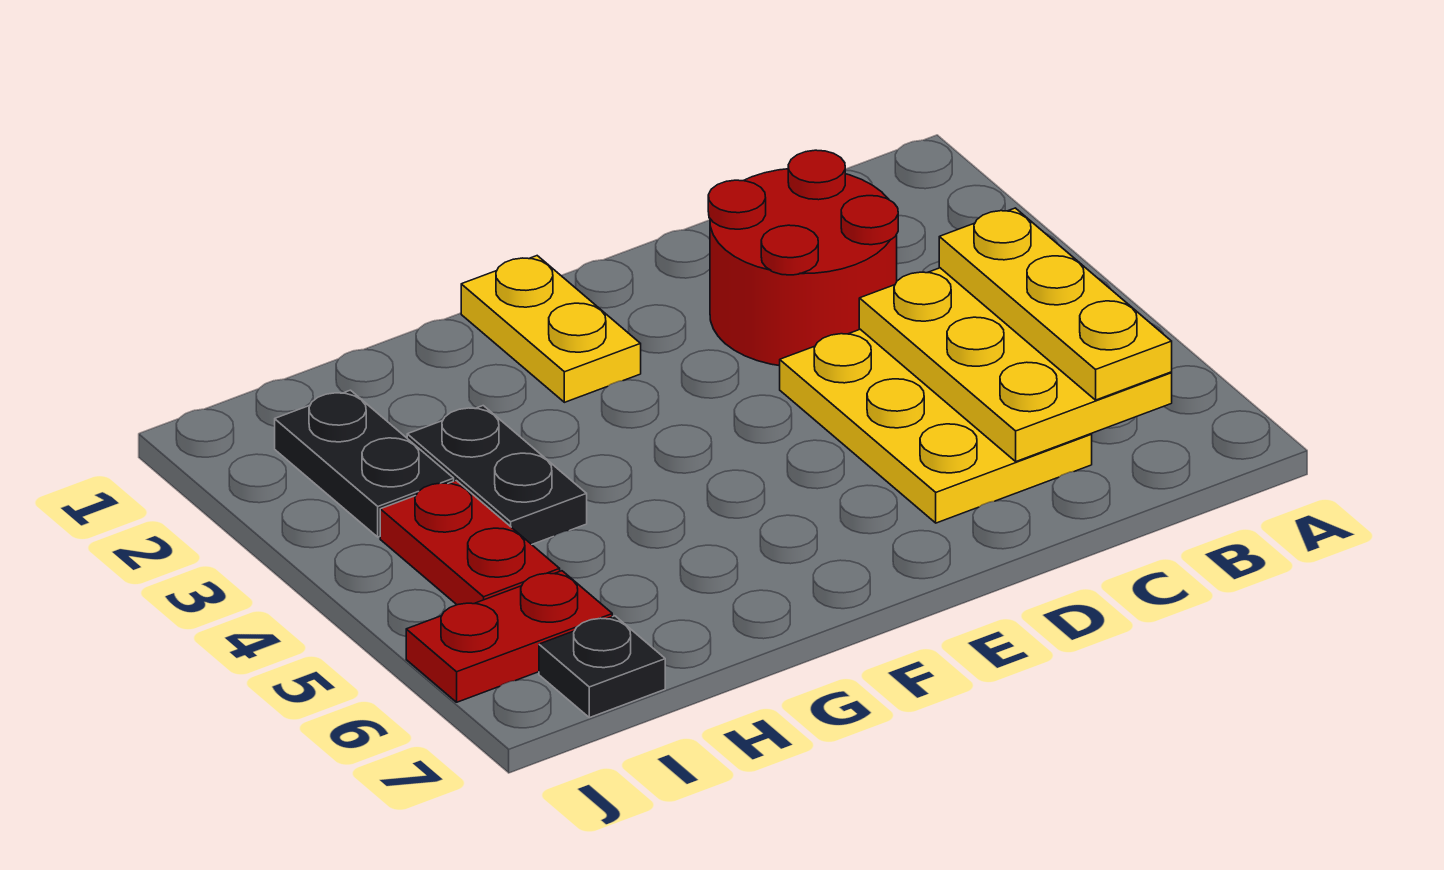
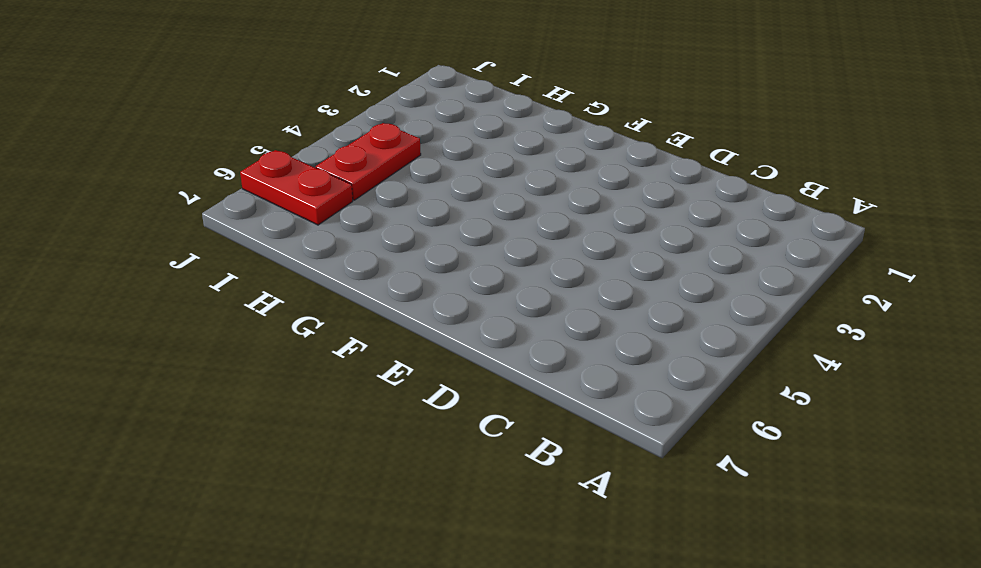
none -> red round brick C2:D3 level 1
none -> yellow plate C4:D6 level 1

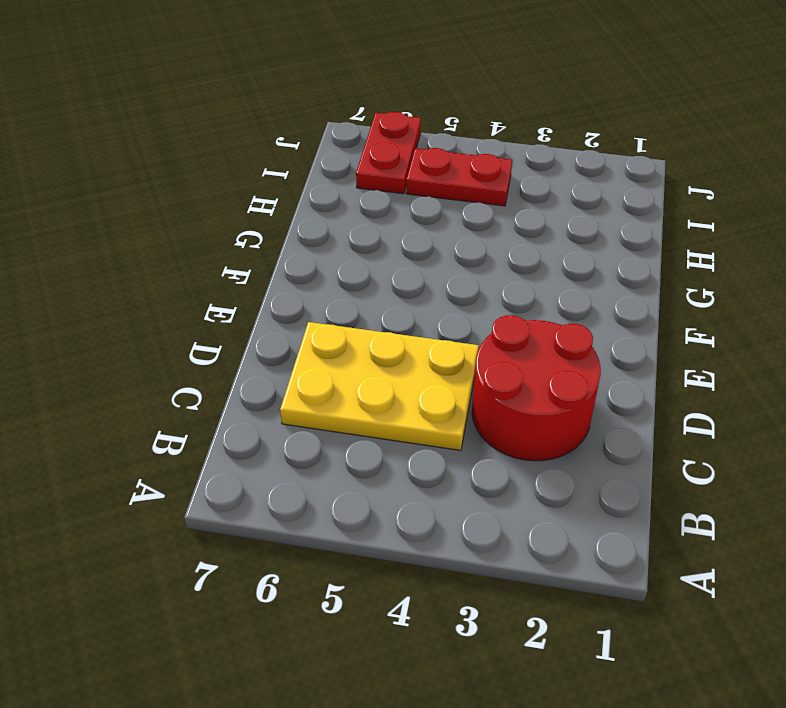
none -> yellow plate F1:F2 level 1
none -> black plate H3:H4 level 1

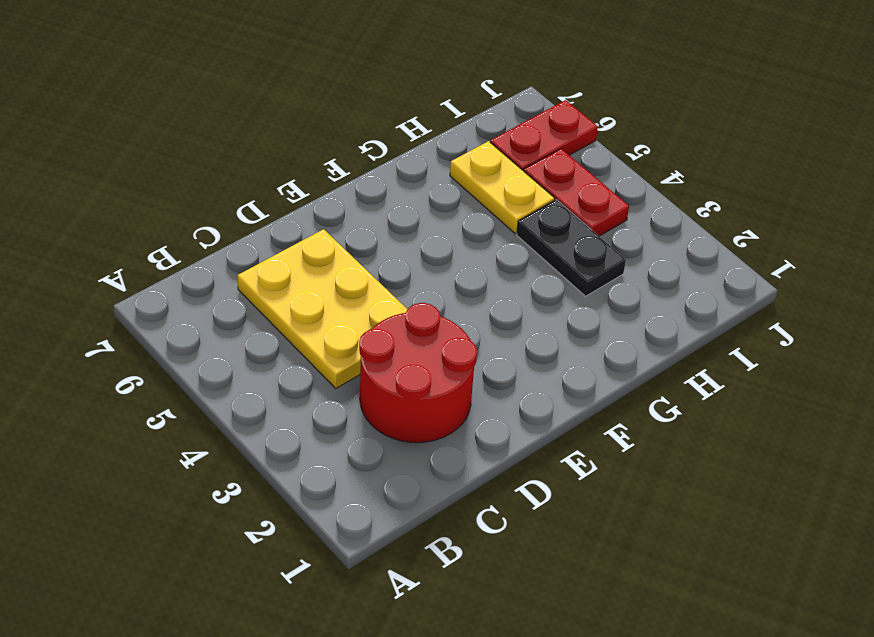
yellow plate H5:H6 level 1 -> yellow plate F1:F2 level 1
none -> black plate I2:I3 level 1
none -> black plate I7 level 1

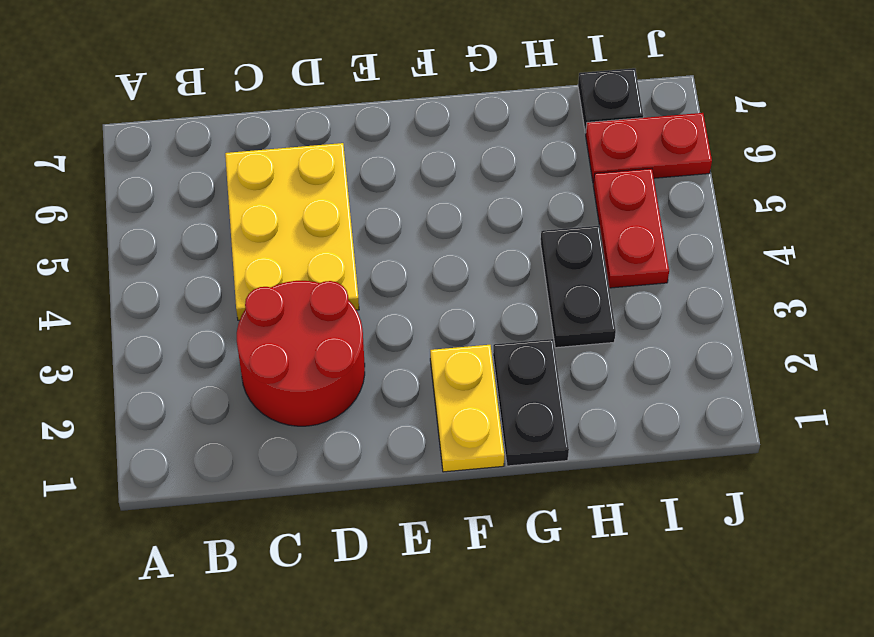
black plate G1:G2 level 1 -> black plate I2:I3 level 1
none -> yellow plate B4:C6 level 2
none -> yellow plate B4:B6 level 3

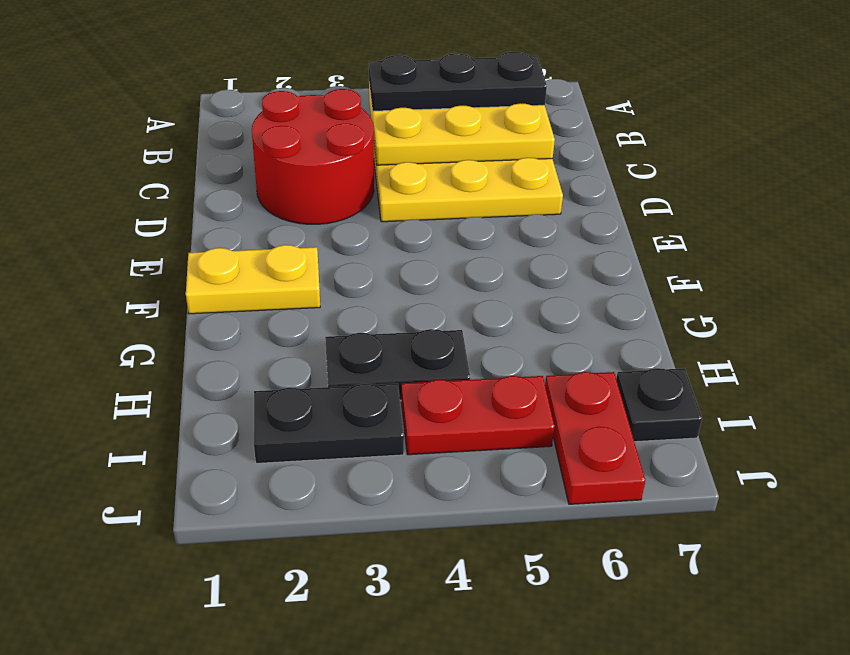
black plate B4:B6 level 3 -> yellow plate B4:B6 level 3

